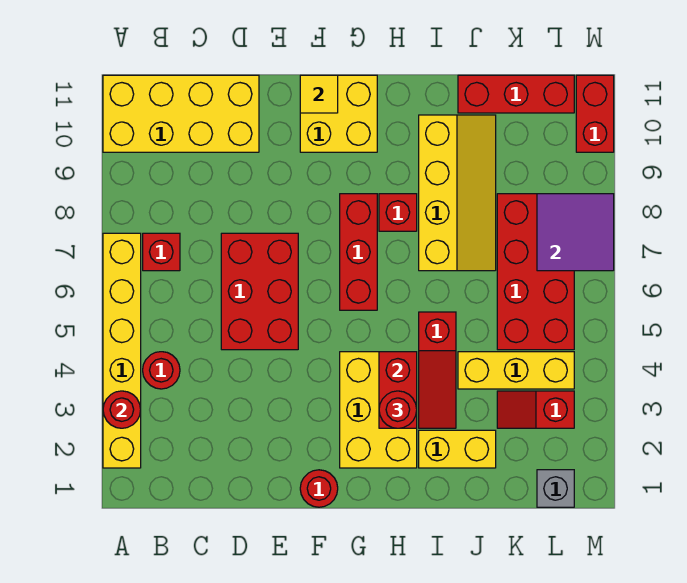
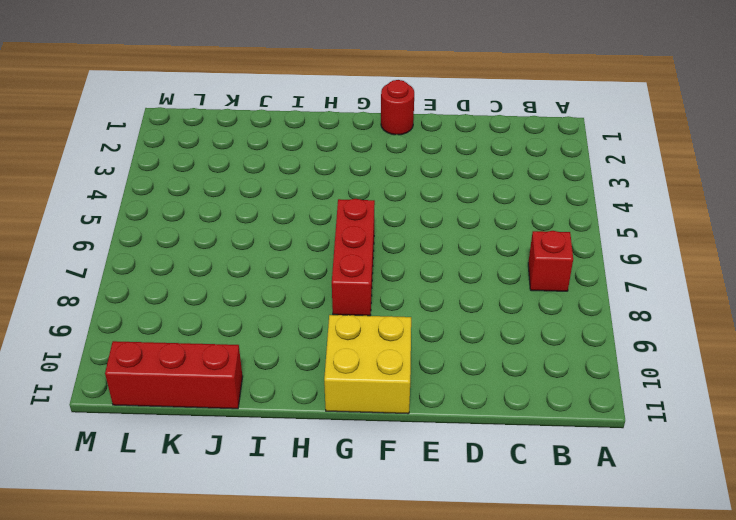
none -> yellow brick A2:A7 level 1
none -> yellow brick A10:D11 level 1
none -> red round brick B4 level 1

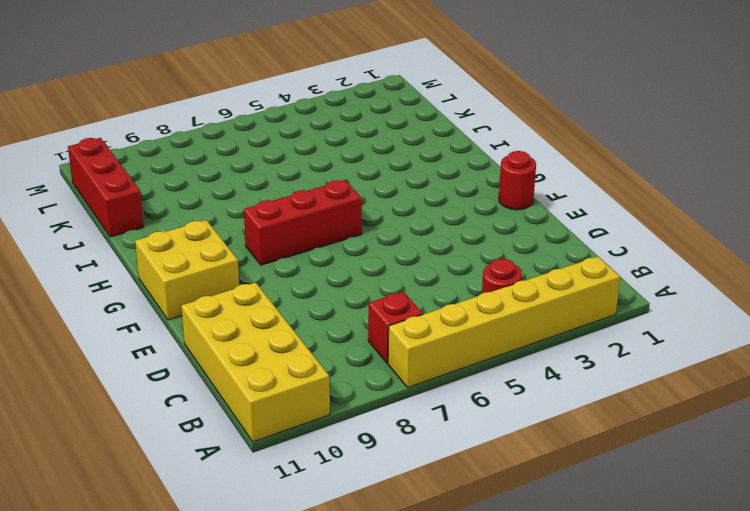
none -> red brick D5:E7 level 1
none -> yellow brick G2:H4 level 1
none -> red brick H8 level 1

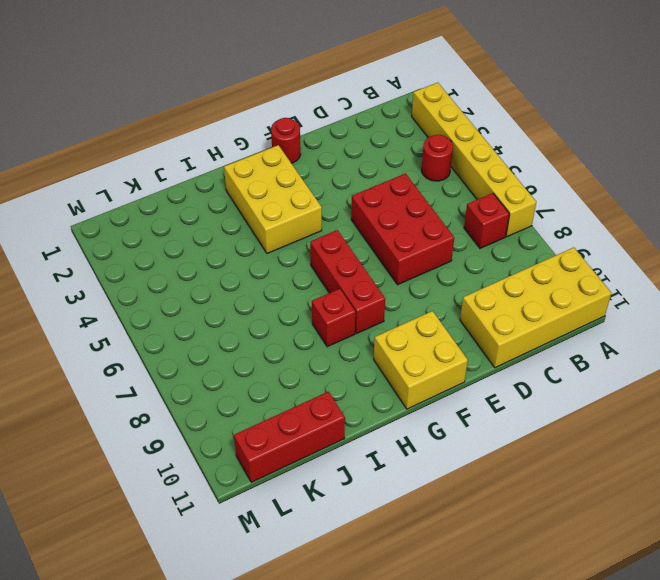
none -> yellow brick I2:J2 level 1
none -> red slope I3:I5 level 1 top 5
none -> yellow slope I7:J10 level 1 top I

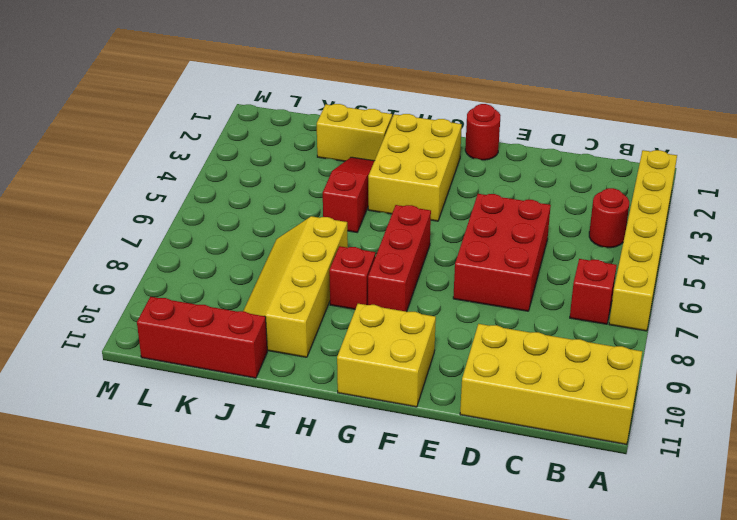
none -> yellow brick J4:L4 level 1
none -> red slope K3:L3 level 1 top L
none -> red brick K5:L8 level 1

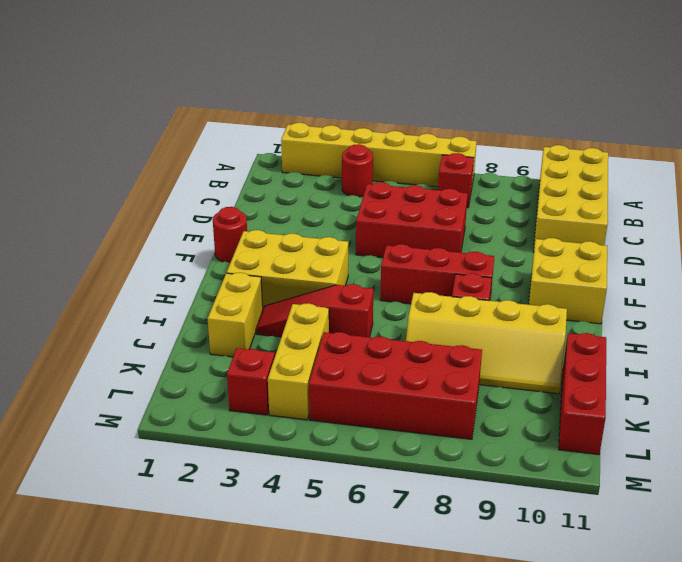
none -> grey brick L1 level 1
none -> red brick M10:M11 level 1
none -> red round brick A3 level 2

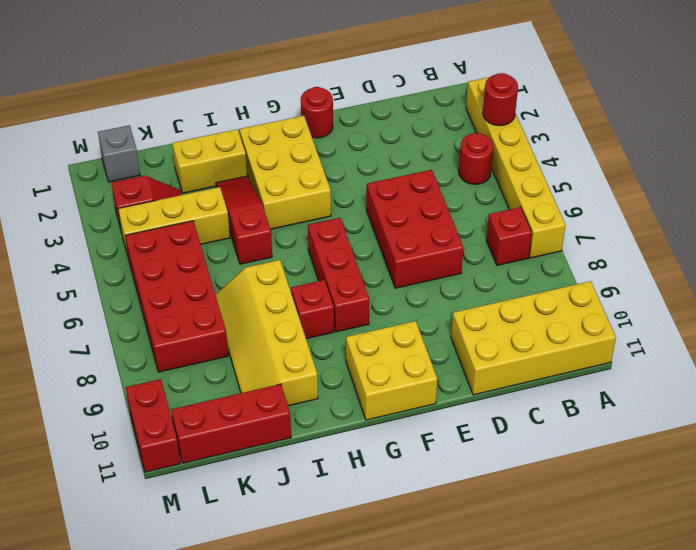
none -> yellow tile F11 level 2
none -> red brick H3:H4 level 2
none -> purple tile L7:M8 level 2

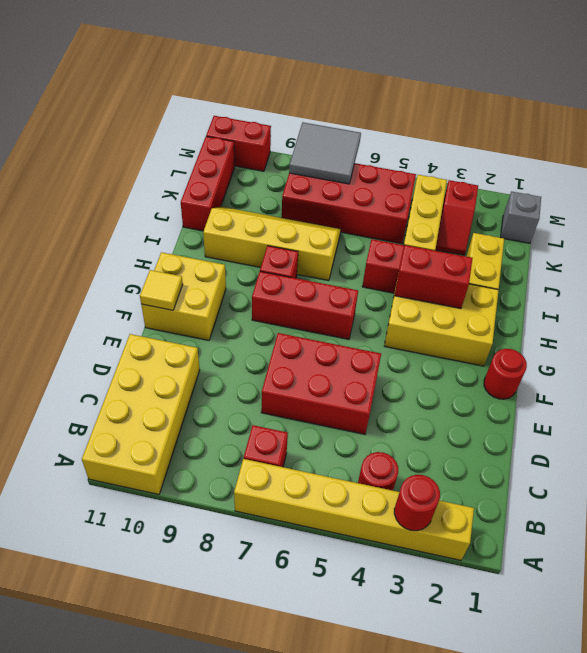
grey tile L7:M8 level 2 -> purple tile L7:M8 level 2
none -> red round brick H3 level 3

